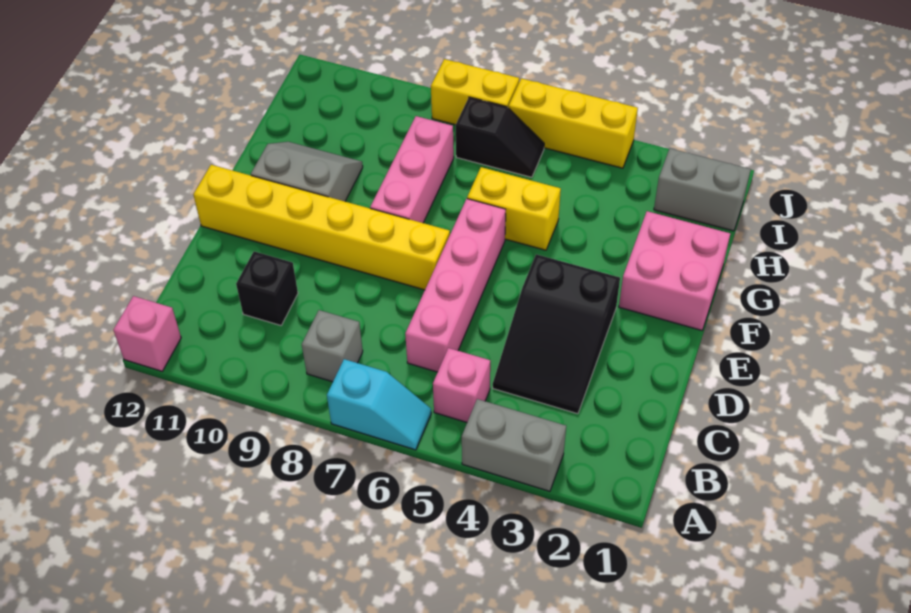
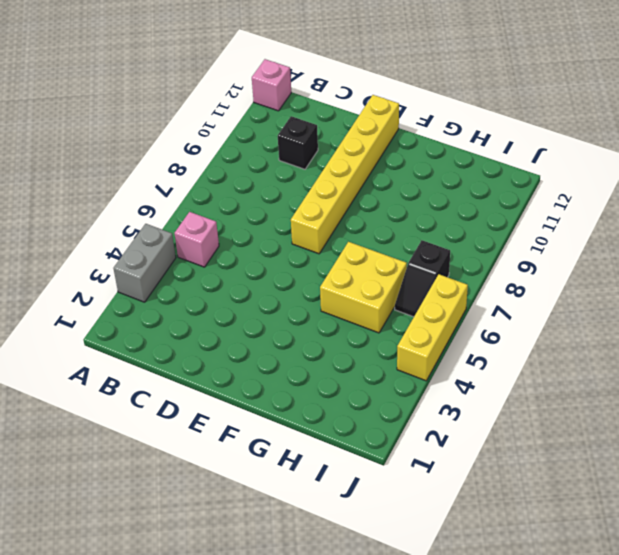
yellow brick G5:H6 level 1 -> yellow brick G5:G6 level 1
none -> cyan slope A6:A7 level 1 top 7
none -> grey brick B8 level 1
none -> black slope C3:E4 level 1 top E

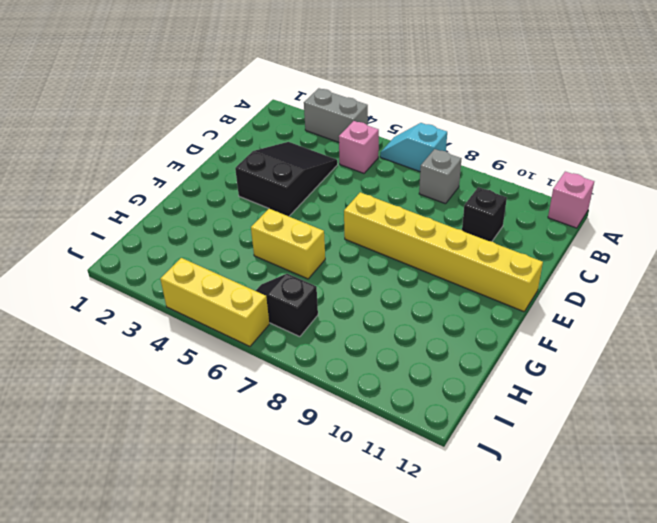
none -> pink brick C6:F6 level 1
none -> pink brick F1:G2 level 1
none -> pink brick F8:H8 level 1

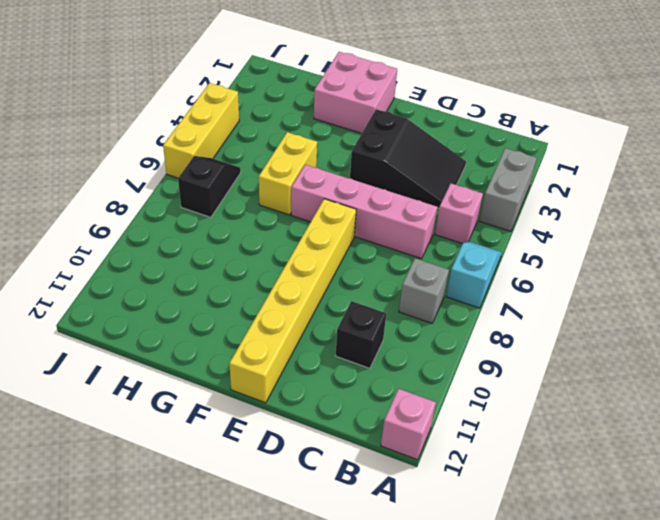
none -> pink brick F8:H8 level 1
none -> grey slope F10:G11 level 1 top F
none -> grey brick I1:I2 level 1

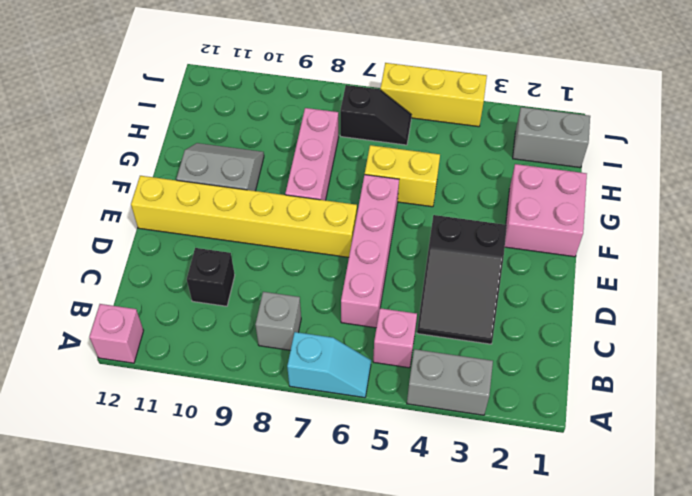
none -> yellow brick J7:J8 level 1

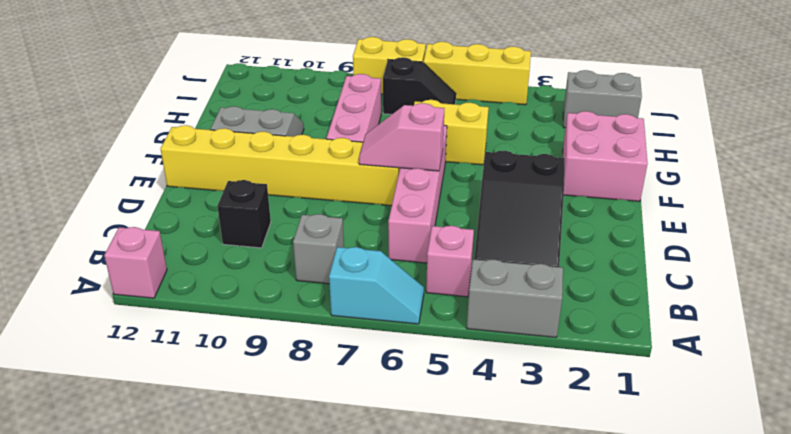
pink slope E6:E7 level 2 top 6 -> none

